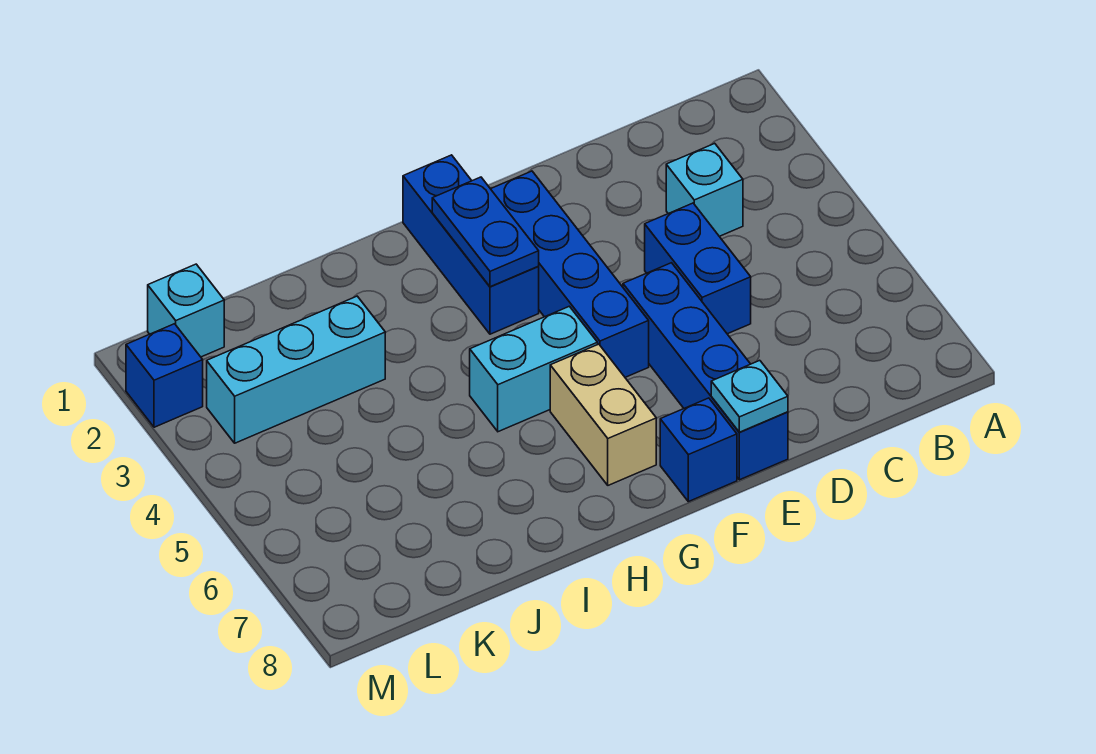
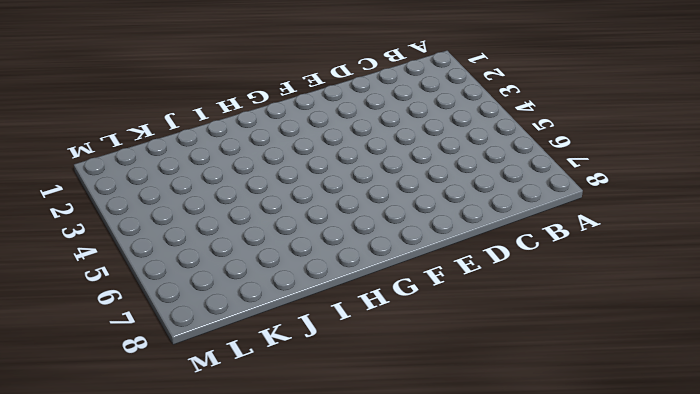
none -> cyan brick C3 level 1
none -> blue brick D4:D5 level 1
none -> blue brick E5:E8 level 1

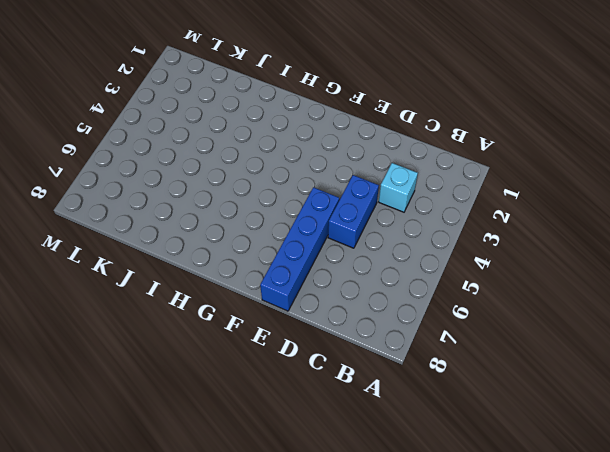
none -> blue brick F2:F5 level 1
none -> blue brick F8 level 1
none -> blue brick G1:G3 level 1

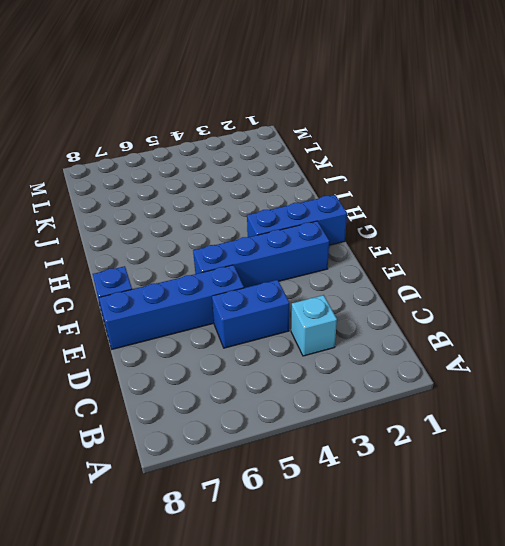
none -> cyan brick G5:H5 level 1
none -> tan brick G6:G7 level 1
none -> cyan brick J3:L3 level 1

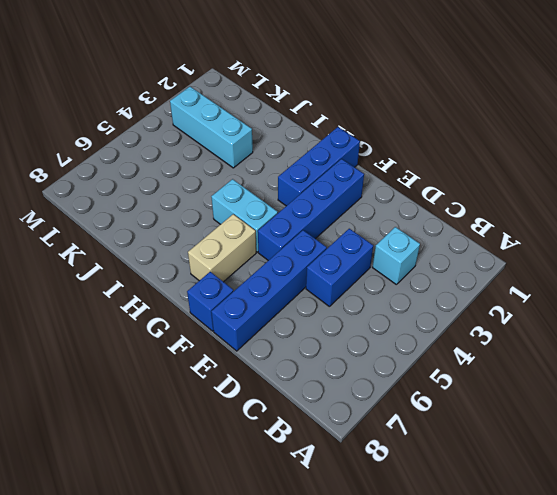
none -> cyan brick L1 level 1
none -> blue brick M2 level 1
none -> cyan plate E8 level 2

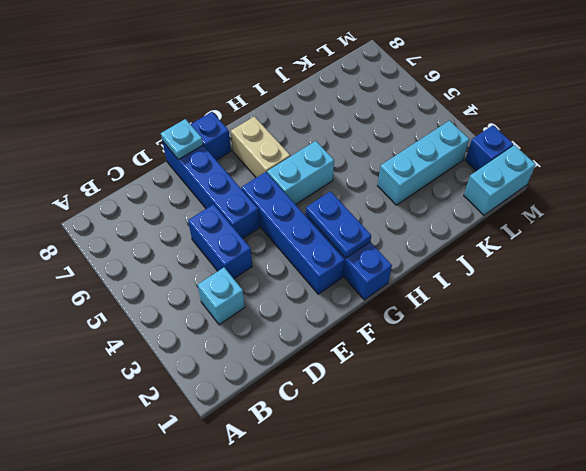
cyan brick L1:M1 level 1 -> cyan brick L1 level 1

